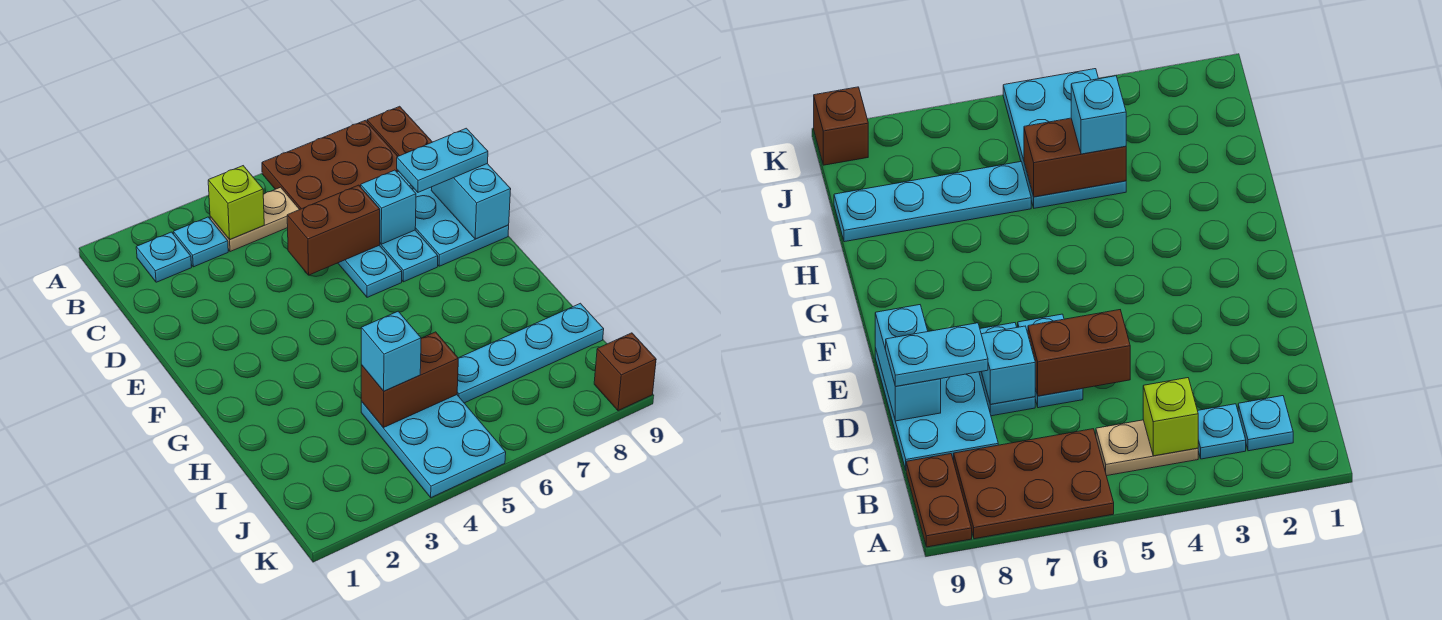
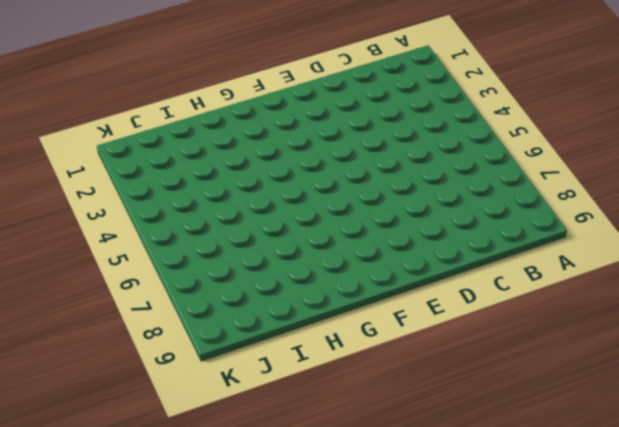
none -> brown plate A6:B8 level 1
none -> brown plate A9:B9 level 1
none -> cyan plate B2 level 1

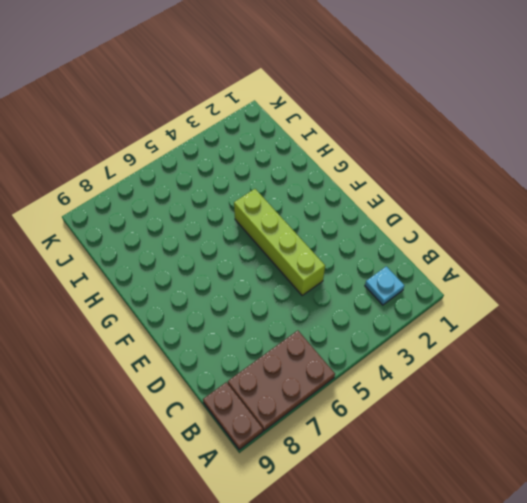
lime brick D4:G4 level 1 -> none
none -> cyan plate B3 level 1
none -> tan plate B4:B5 level 1
none -> cyan plate C8:E9 level 1

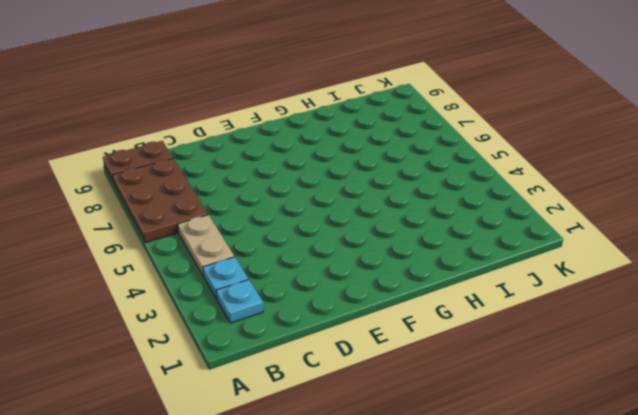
none -> cyan plate C8:E9 level 1
none -> cyan plate D6:E6 level 1
none -> cyan plate D7:E7 level 1

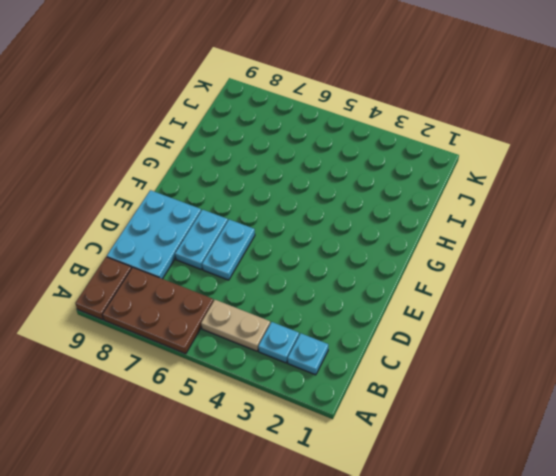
none -> cyan plate I4:K5 level 1
none -> cyan plate I6:I9 level 1
none -> brown brick K9 level 1

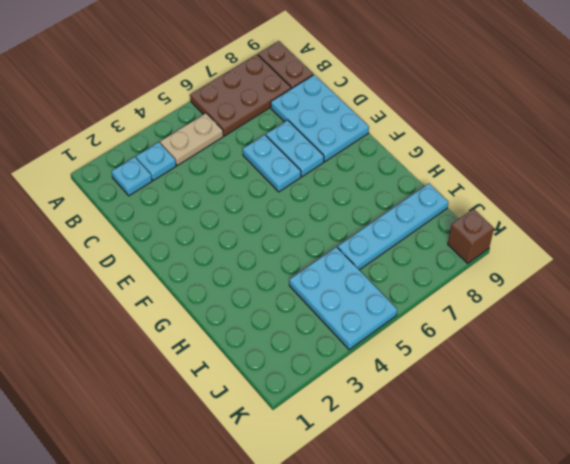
none -> lime brick B4 level 2
none -> brown brick D5:D6 level 2
none -> cyan brick D7 level 2

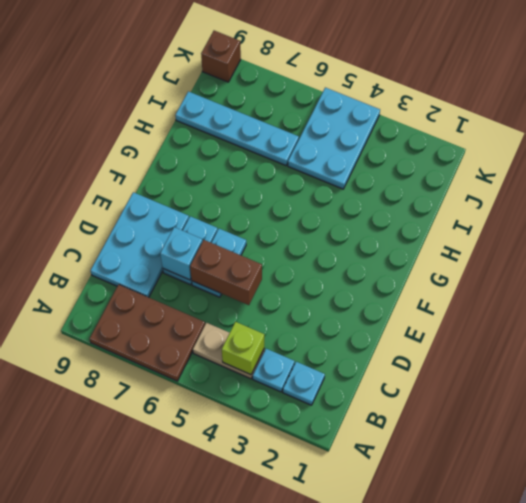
none -> brown plate A9:B9 level 1
none -> cyan brick D9:E9 level 2
none -> brown brick I4:I5 level 2

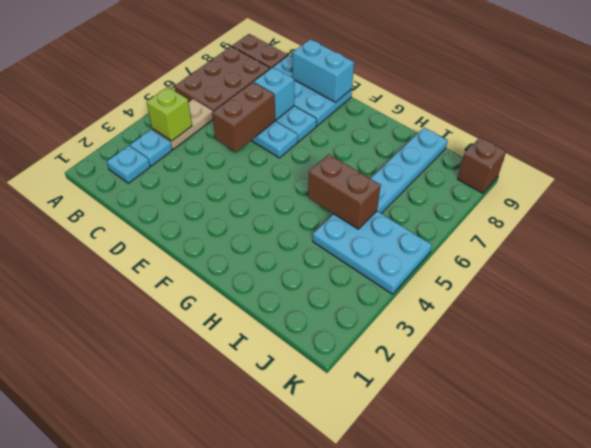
brown brick H5:I5 level 2 -> brown brick I4:I5 level 2
none -> cyan plate D8:D9 level 3
none -> cyan brick I4 level 3

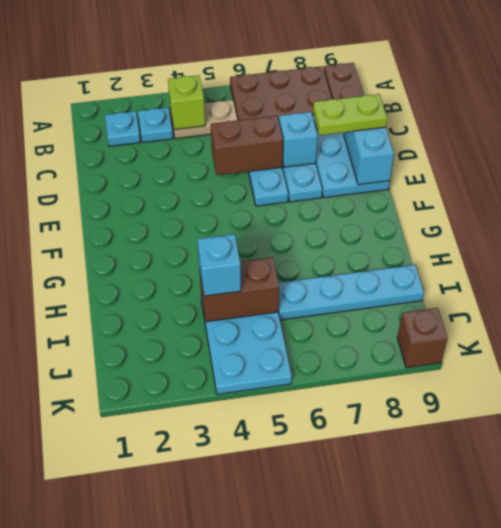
lime plate D8:D9 level 3 -> cyan plate D8:D9 level 3

